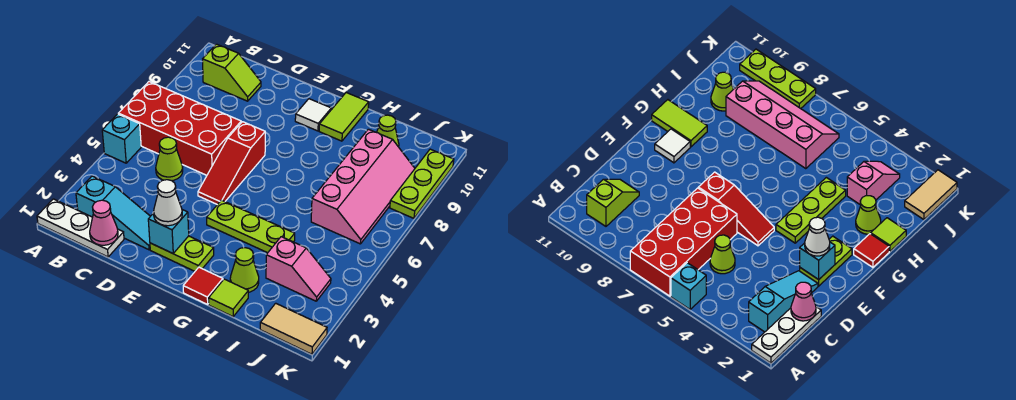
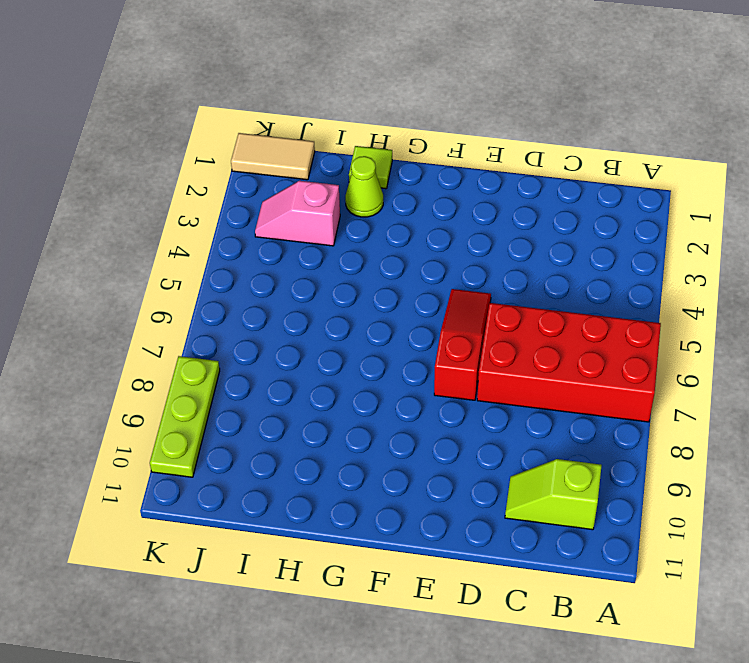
none -> white plate A1:C1 level 1
none -> cyan brick A5 level 1
none -> cyan slope B2:D2 level 1 top B

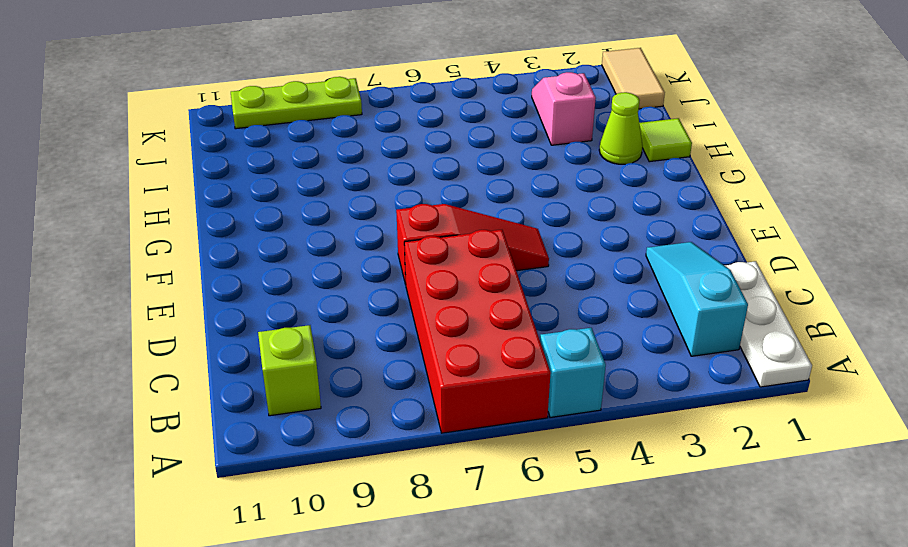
none -> lime cone C5 level 1
none -> lime plate E2:F2 level 1
none -> lime plate F4:H4 level 1

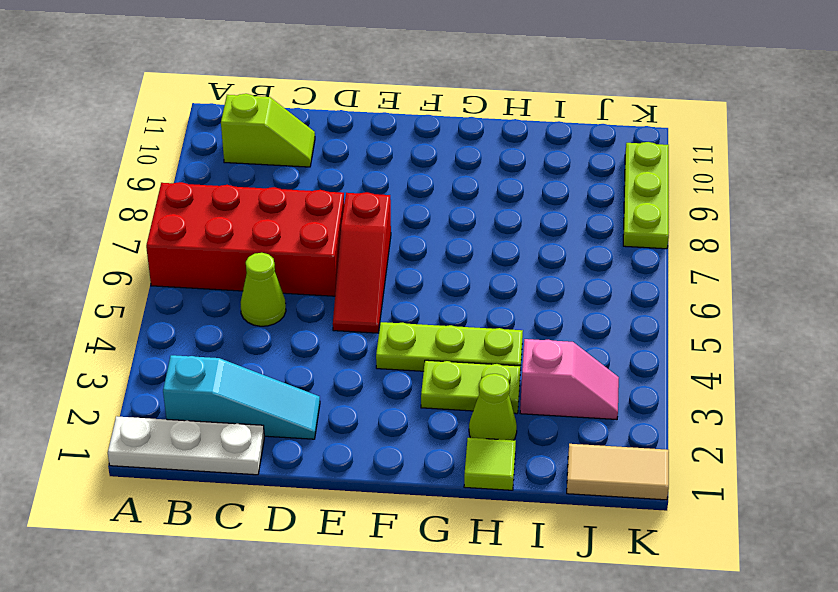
lime plate G3:H3 level 1 -> lime plate E2:F2 level 1
none -> cyan brick A5 level 1
none -> white tile F10 level 1
none -> red tile G1 level 1

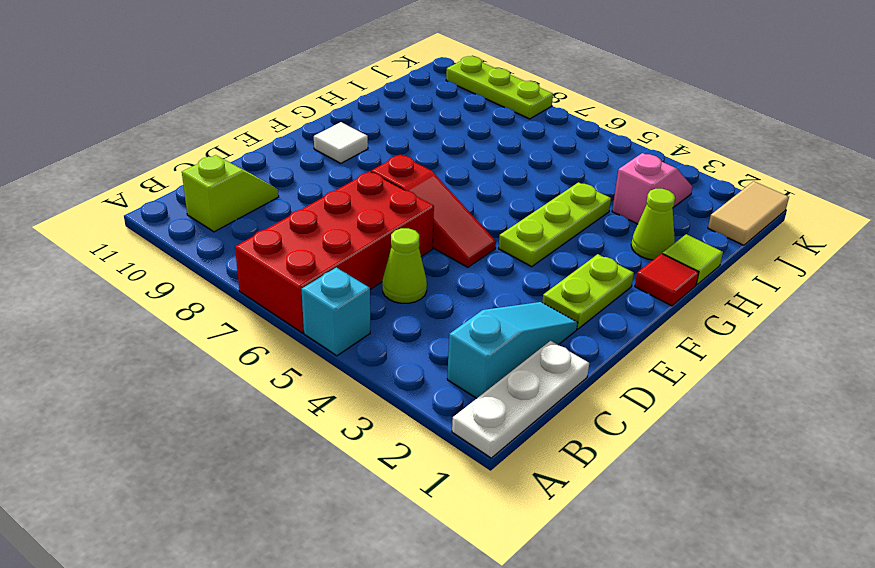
none -> lime tile G10:G11 level 1
none -> pink slope I6:J9 level 1 top I
none -> lime cone I10 level 1

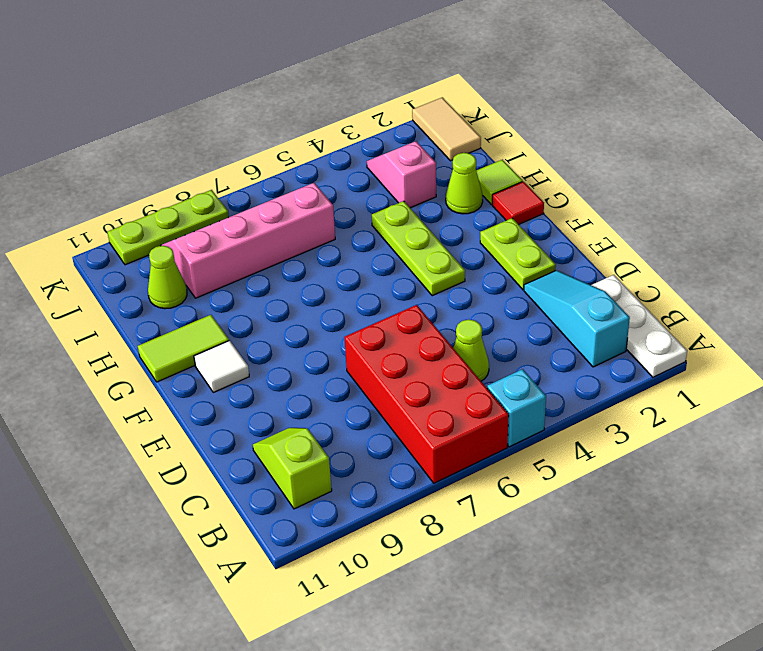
none -> red slope E5:E7 level 1 top 7
none -> pink cone C1 level 2
none -> cyan brick E2 level 2

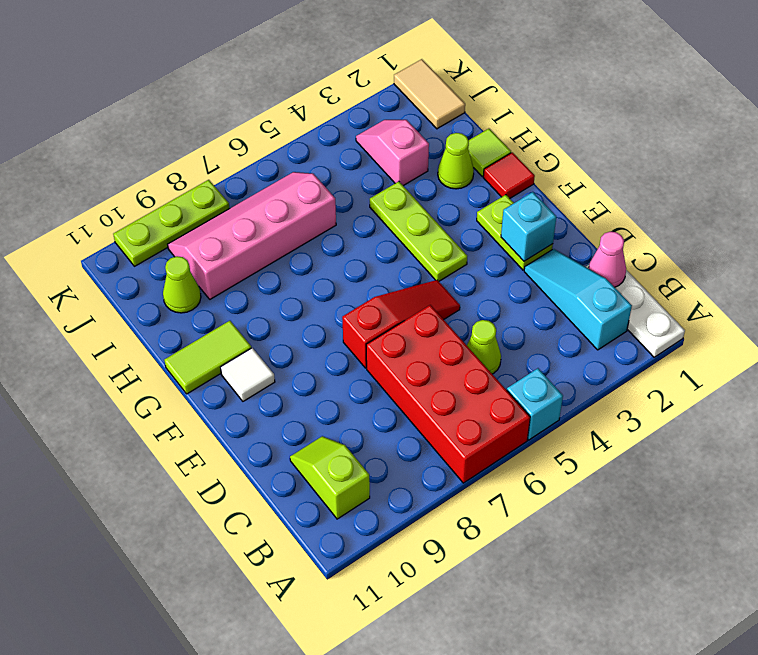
none -> white cone E2 level 3

